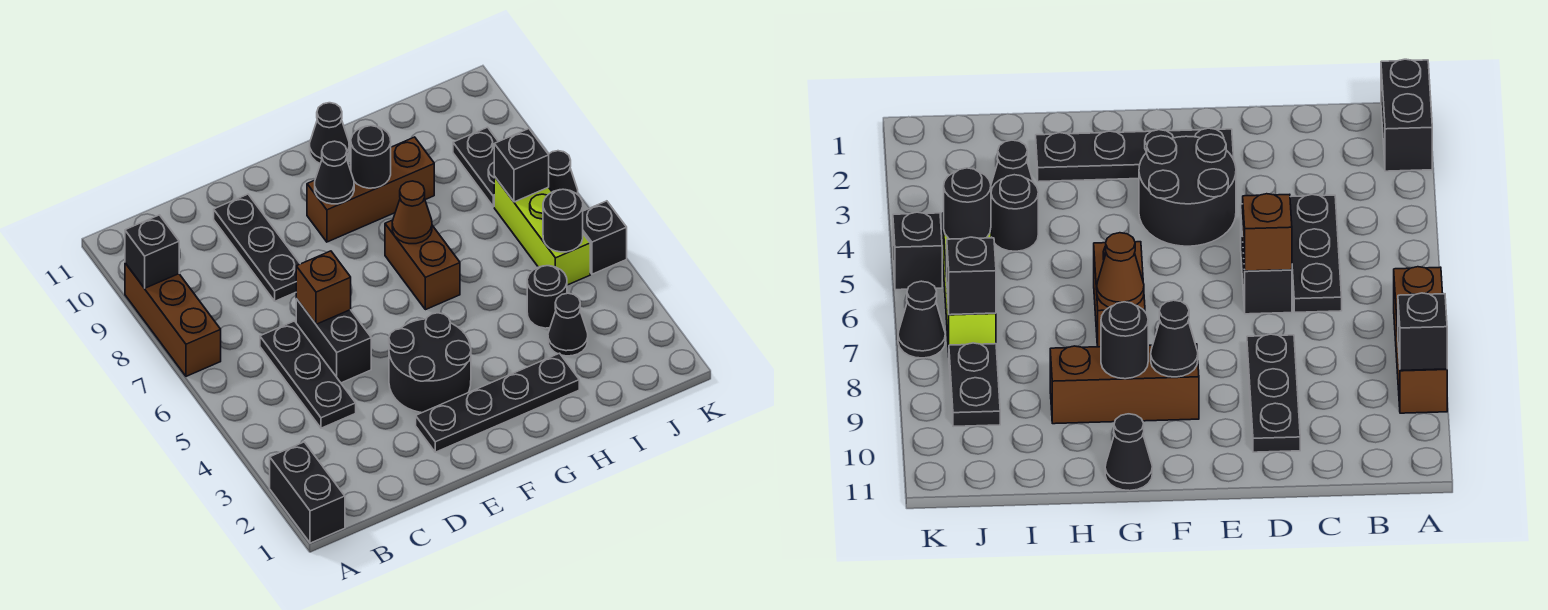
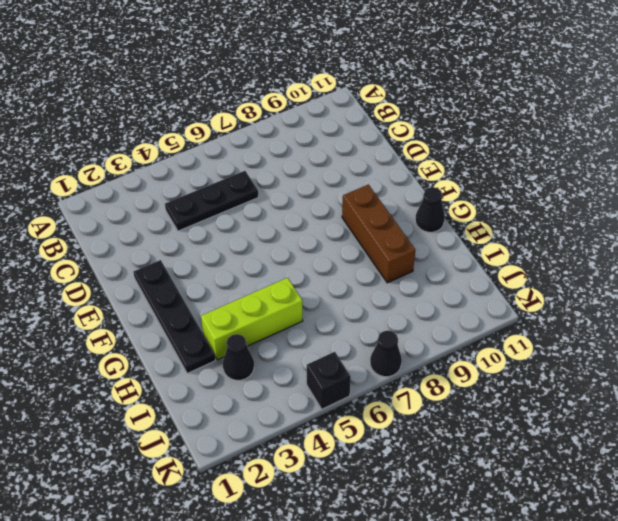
lime brick H3:H5 level 1 -> lime brick J5:J7 level 1
none -> black brick A1:A2 level 1
none -> brown brick A7:A9 level 1
none -> black brick D5:D6 level 1

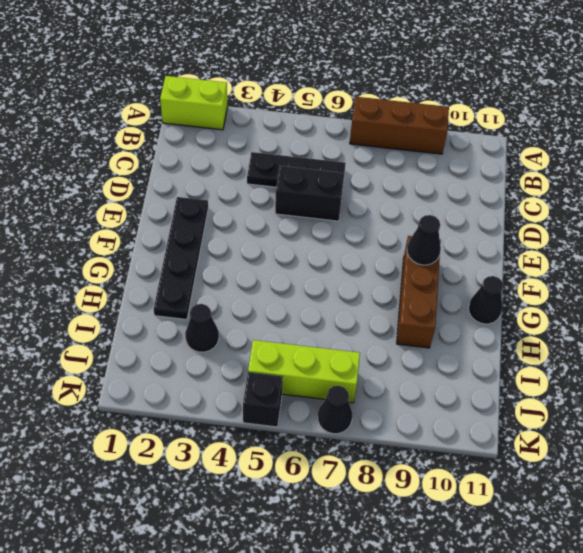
lime brick A1:A2 level 1 -> black brick A1:A2 level 1
none -> black plate D8:D10 level 1
none -> black round brick E3:F4 level 1
none -> brown brick G6:G7 level 1

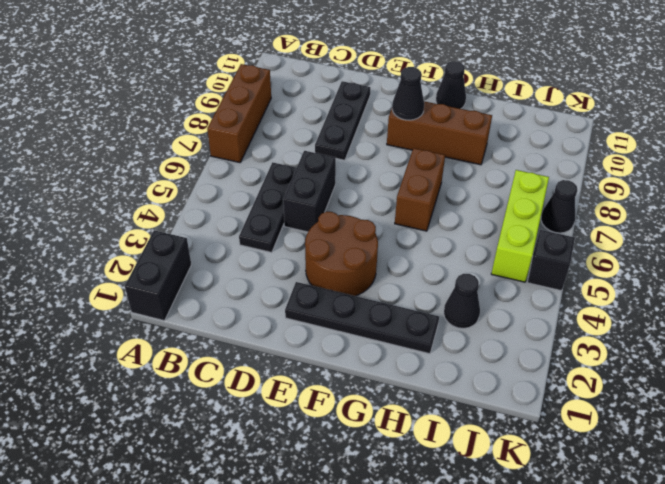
brown round brick E3:F4 level 1 -> black round brick E3:F4 level 1
none -> black round brick I4 level 1
none -> black plate J8:J9 level 1
none -> black brick A9 level 2

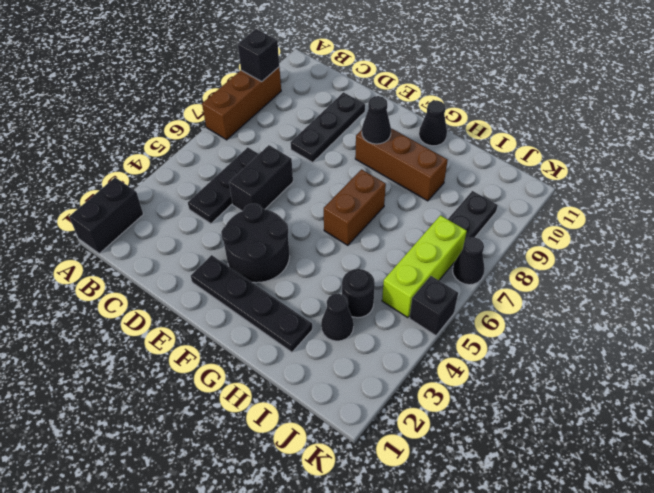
none -> brown brick D6 level 2
none -> brown cone G7 level 2
none -> black round brick G9 level 2

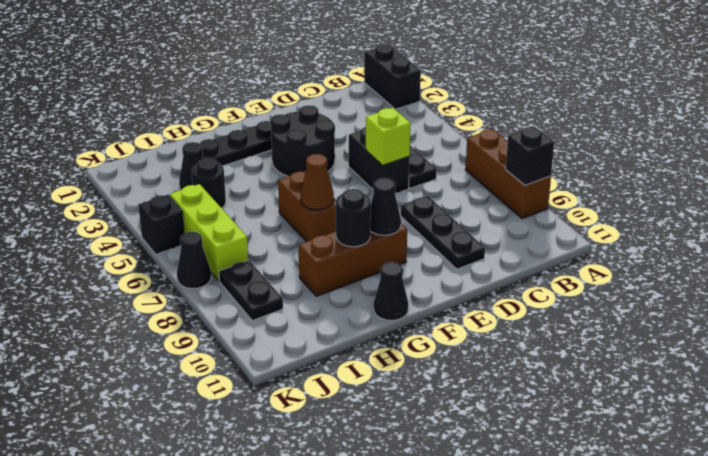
lime brick D6 level 2 -> brown brick D6 level 2
none -> black round brick J5 level 2
none -> black brick J7 level 2

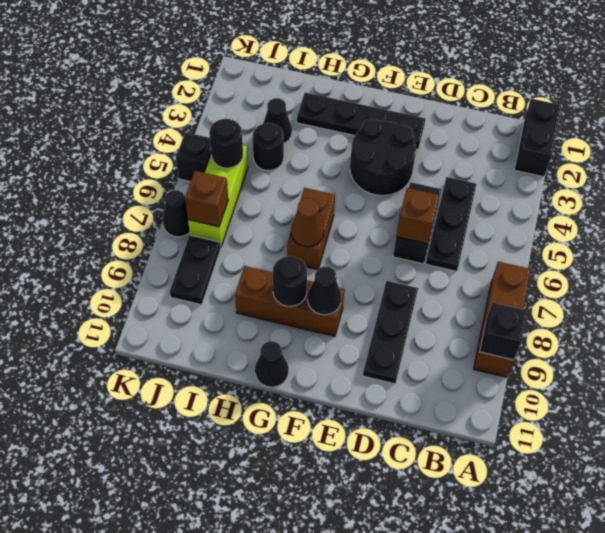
brown brick J7 level 2 -> black brick J7 level 2

